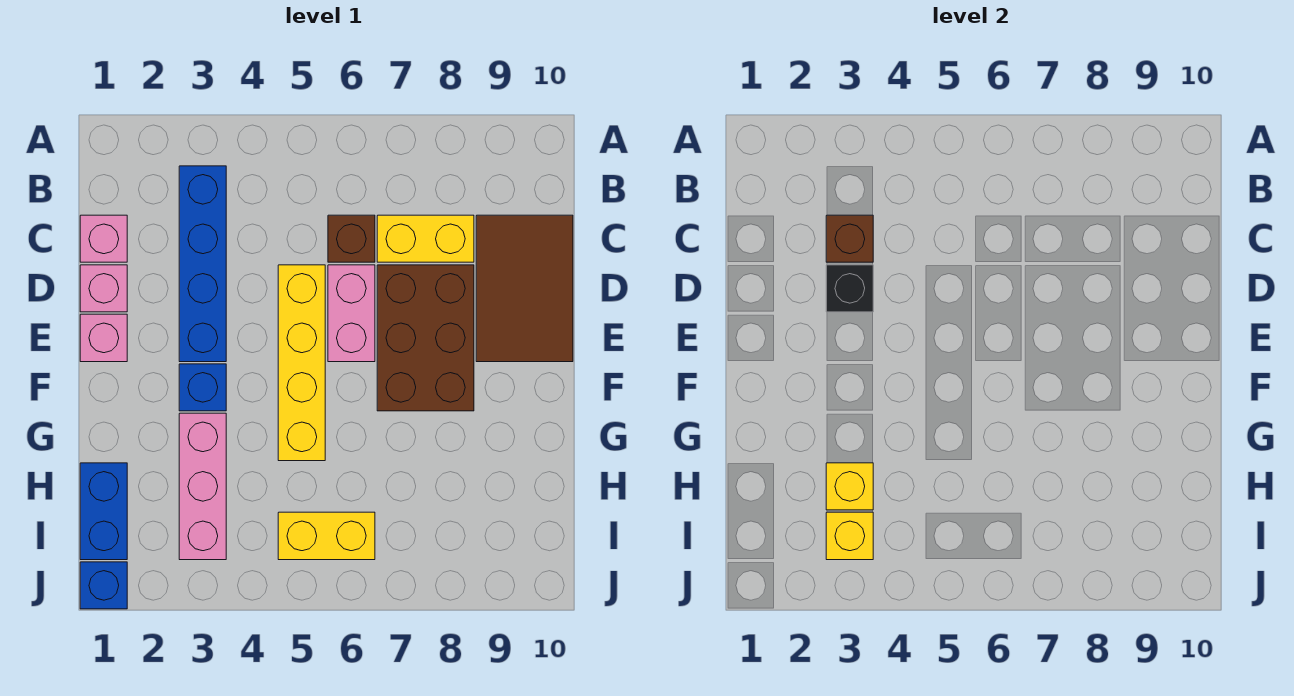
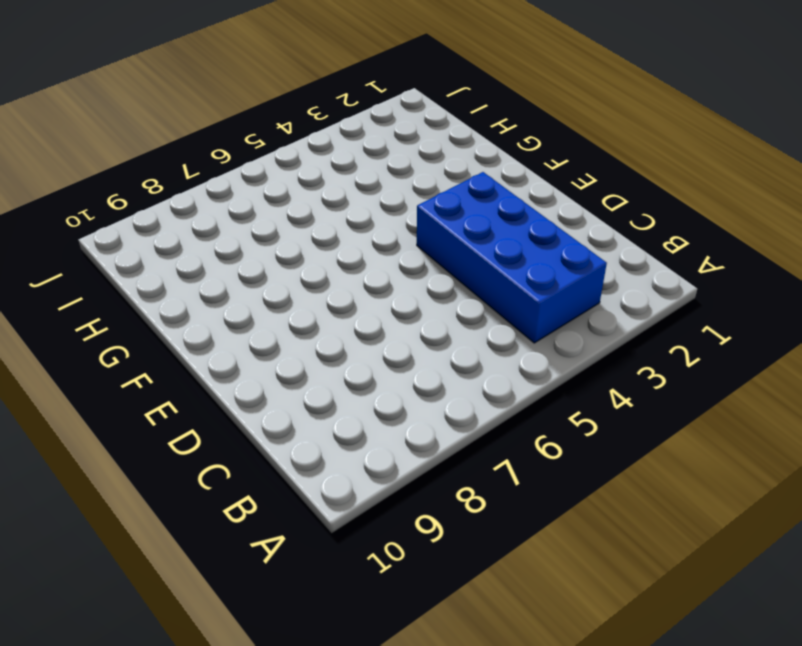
blue brick B3:E4 level 1 -> blue brick B3:E3 level 1
none -> pink brick C1 level 1
none -> brown brick C6 level 1
none -> yellow brick C7:C8 level 1

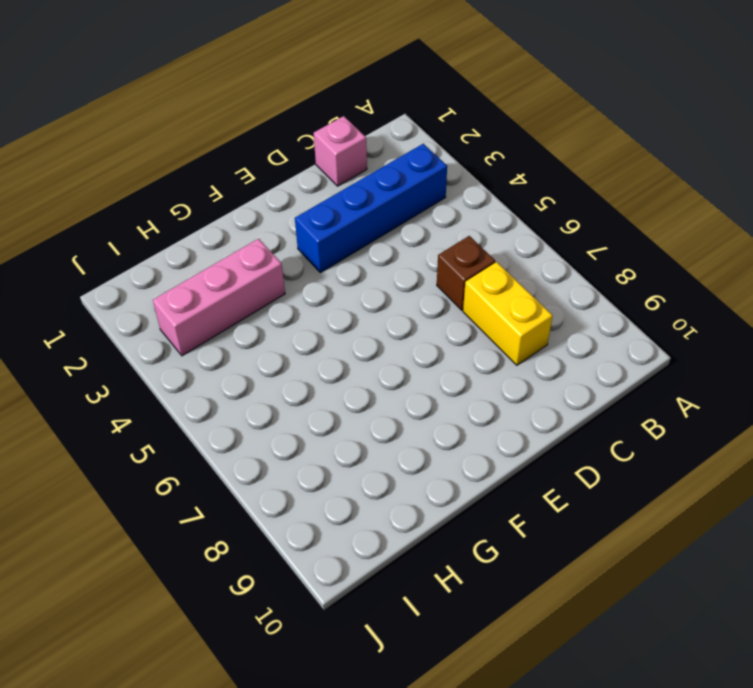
none -> brown tile C9:E10 level 1
none -> pink brick D1 level 1
none -> yellow brick D5:G5 level 1

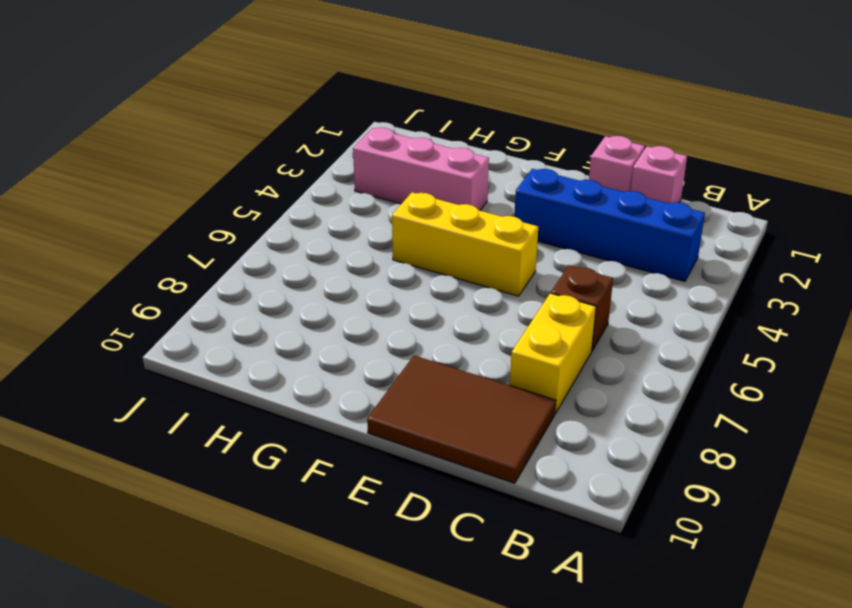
yellow brick E5:G5 level 1 -> yellow brick D5:G5 level 1
none -> pink brick D6:E6 level 1
none -> brown brick D7:F8 level 1
none -> pink brick E1 level 1

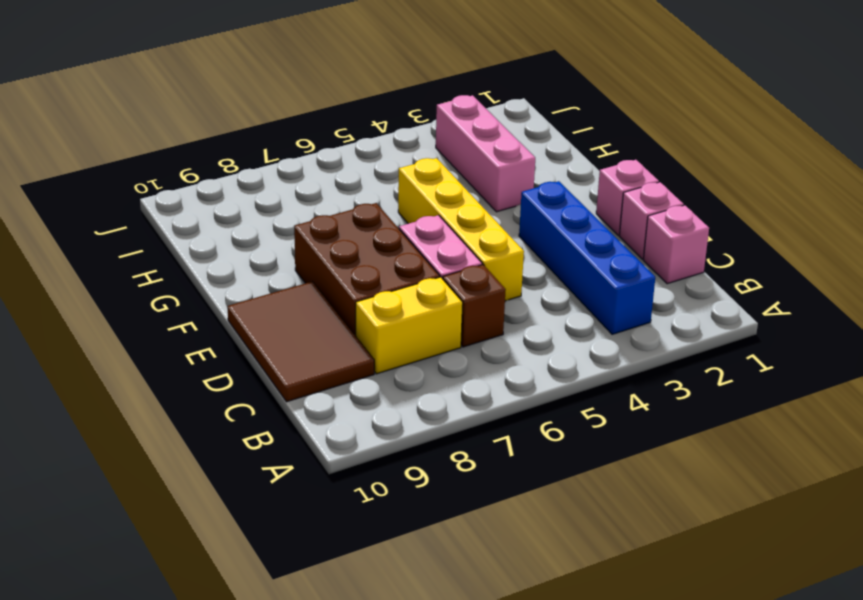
none -> blue brick F3 level 1
none -> blue brick H1:I1 level 1
none -> yellow brick I5:I6 level 1

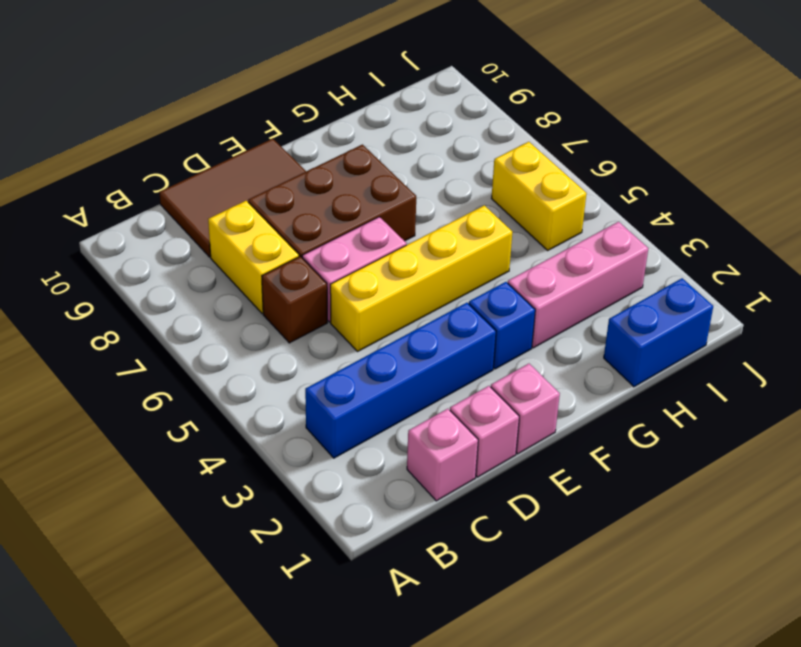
none -> blue brick J1 level 1
none -> brown brick C3 level 2
none -> black brick D3 level 2

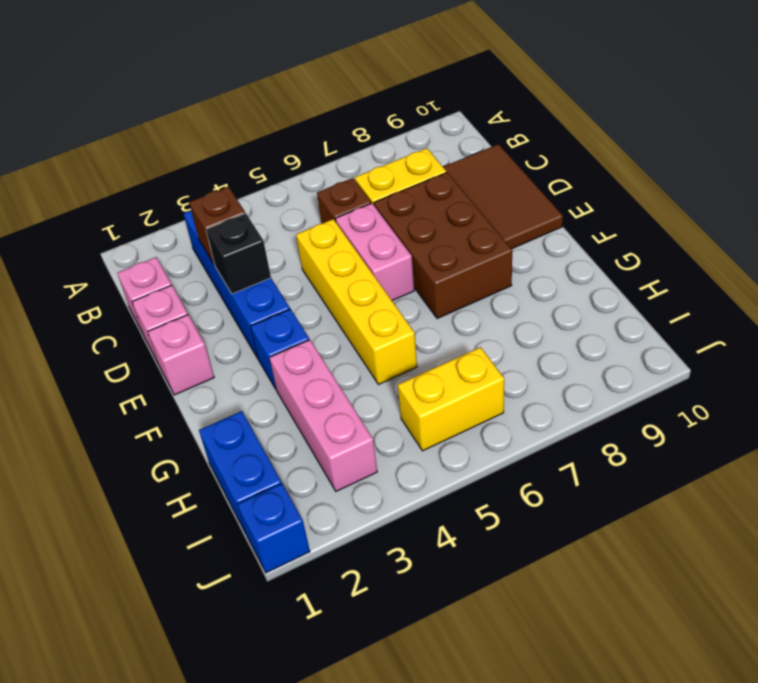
none -> yellow brick H3 level 2
none -> yellow brick I3 level 2

